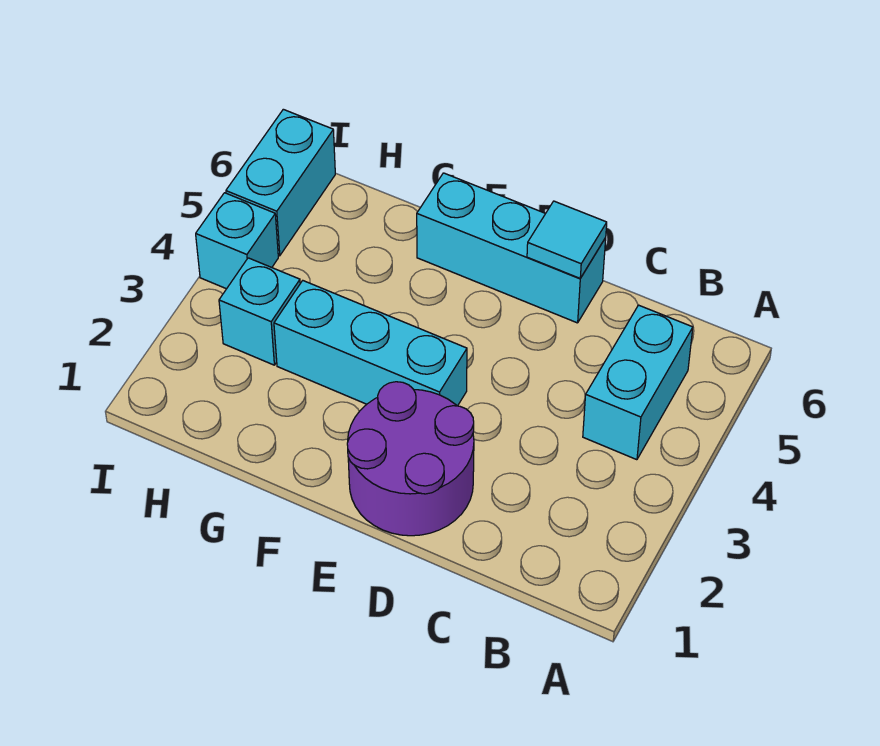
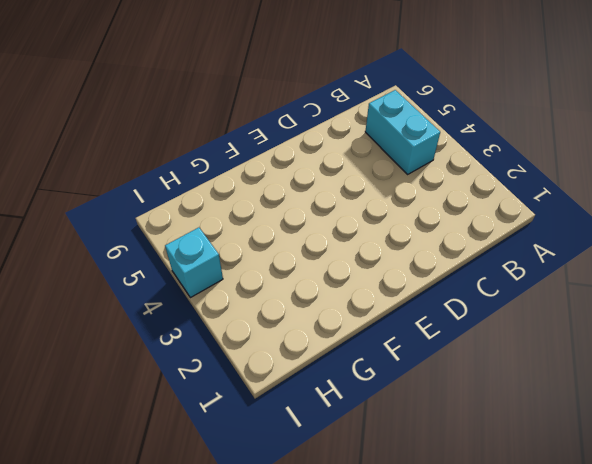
none -> purple round brick D1:E2 level 1
none -> cyan brick D6:F6 level 1

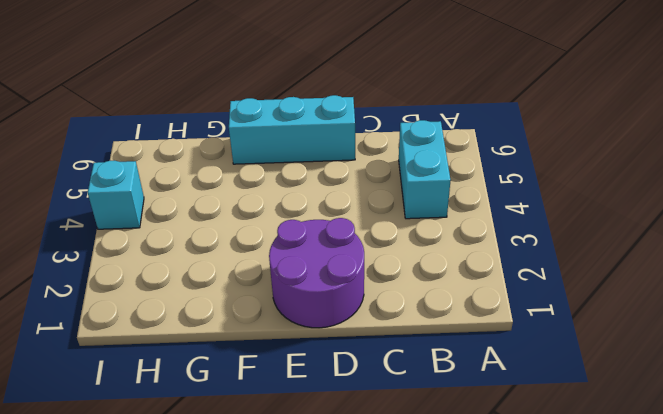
none -> cyan brick E3:G3 level 1
none -> cyan brick H3 level 1

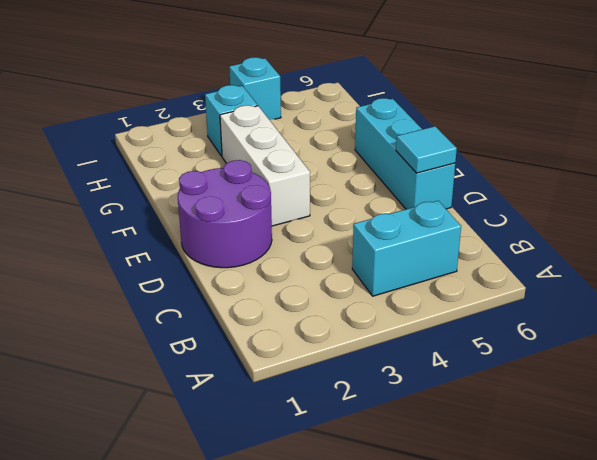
white brick E3:G3 level 1 -> cyan brick E3:G3 level 1
none -> cyan brick I5:I6 level 1

